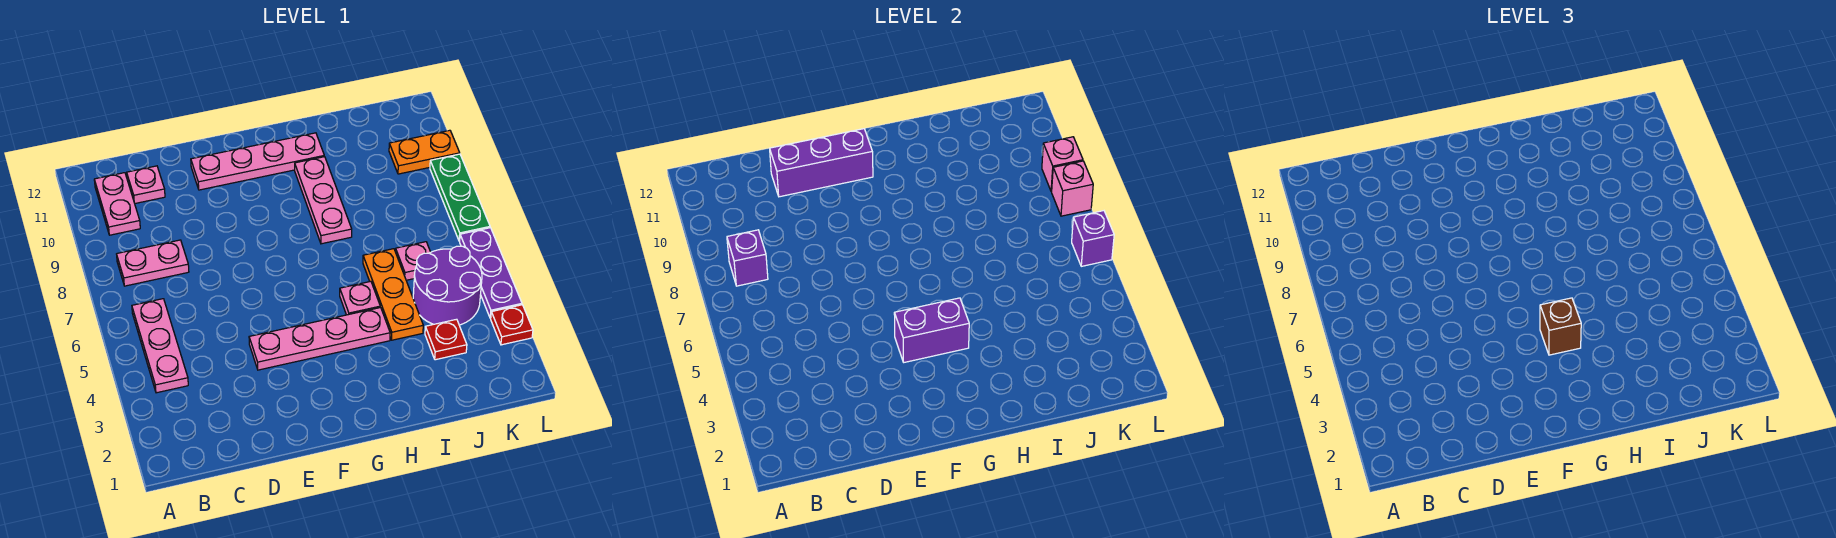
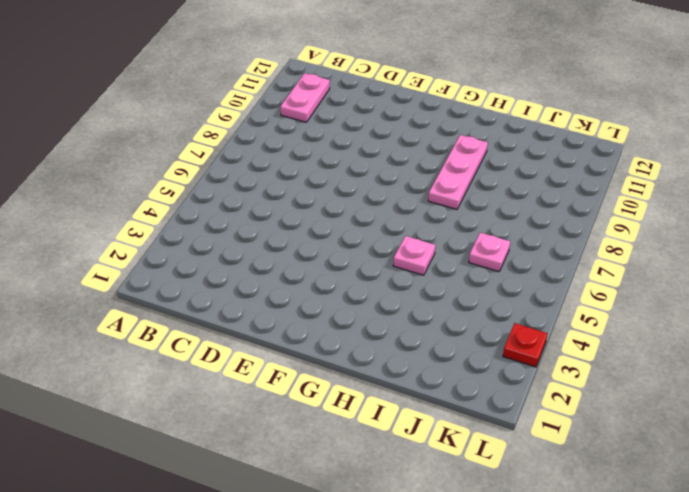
none -> pink plate B4:B6 level 1
none -> pink plate B8:C8 level 1
none -> pink plate C11 level 1

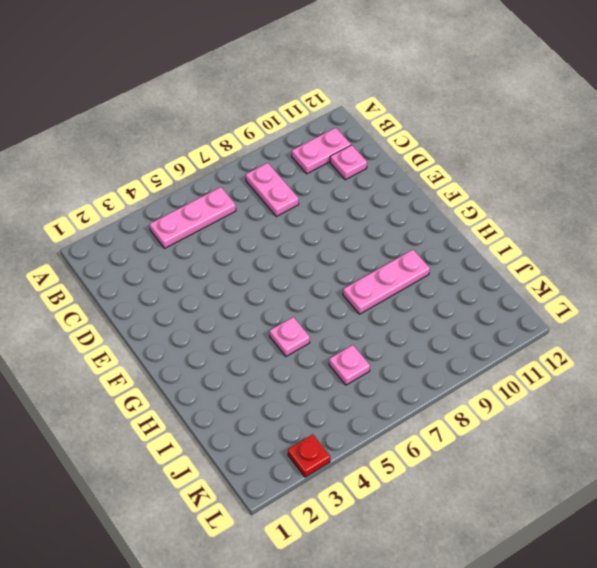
none -> pink plate E4:H4 level 1
none -> pink plate E11:H11 level 1
none -> orange plate I4:I6 level 1

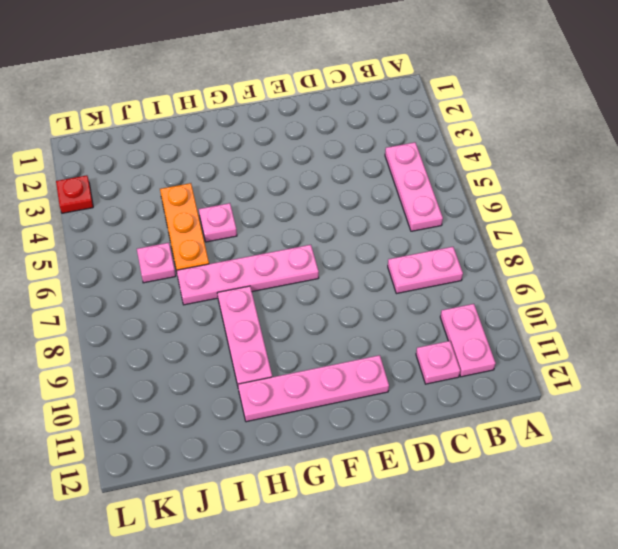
pink plate F7:I7 level 1 -> pink plate E4:H4 level 1
none -> red plate J3 level 1
none -> purple round brick J4:K5 level 1
none -> orange plate K10:L10 level 1

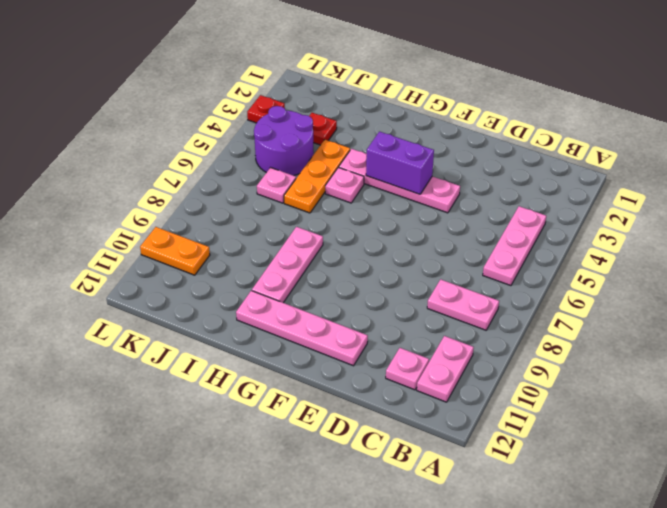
none -> purple plate L4:L6 level 1
none -> green plate L7:L9 level 1
none -> purple brick B8 level 2

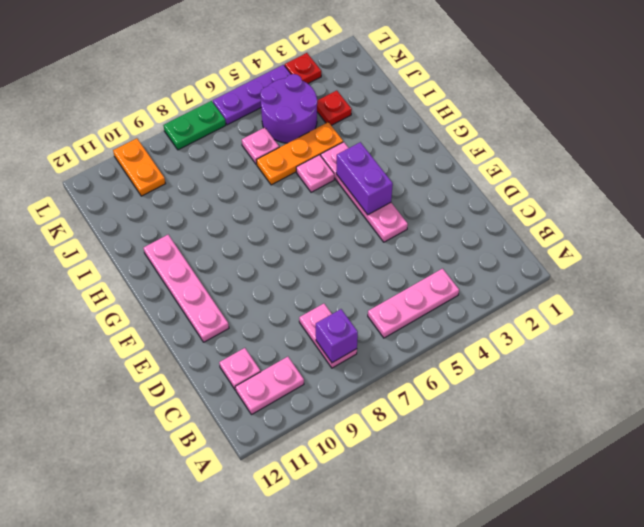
green plate L7:L8 level 1 -> green plate L7:L9 level 1
none -> pink plate H8:H10 level 1
none -> purple brick D11:F11 level 2
none -> purple brick L6 level 2

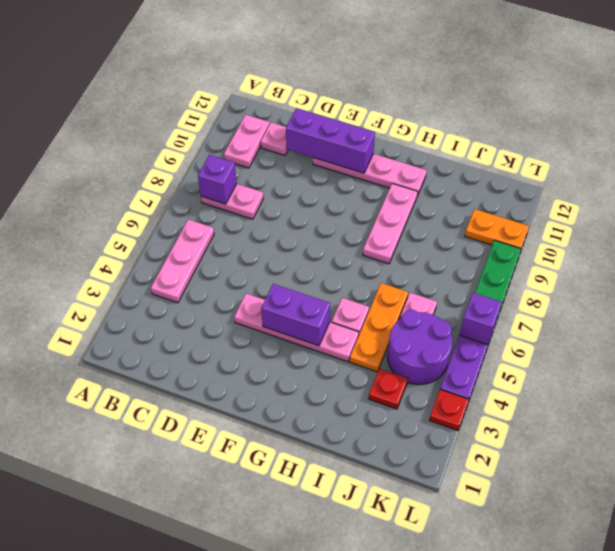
none -> pink brick L8 level 2
none -> pink brick L9 level 2
none -> brown brick G4 level 3

